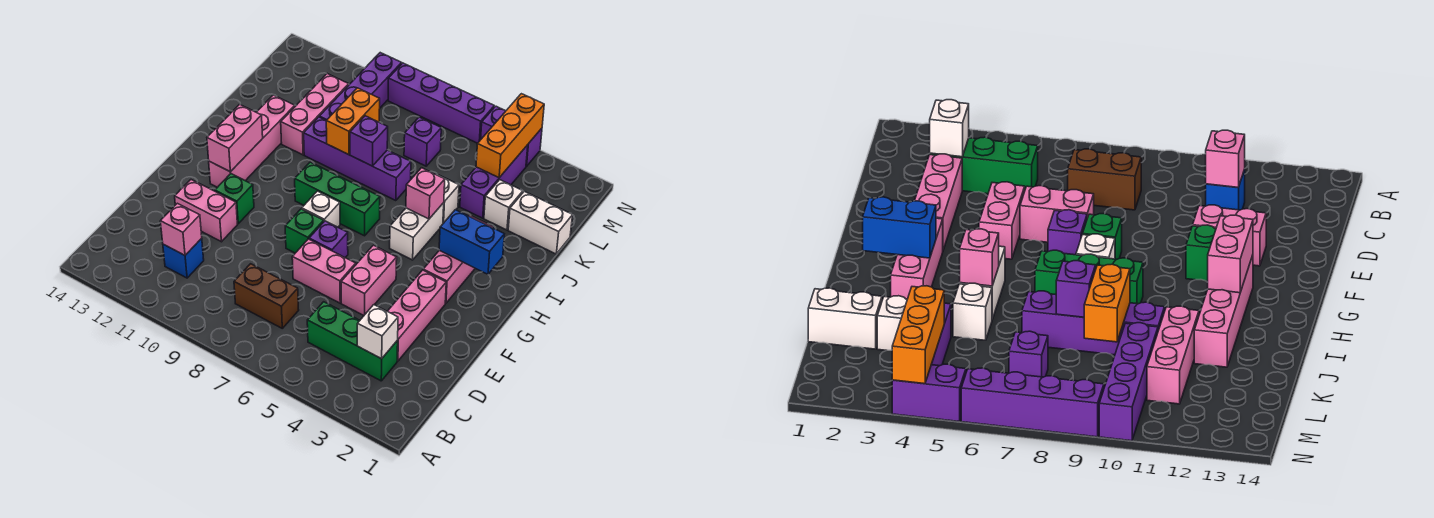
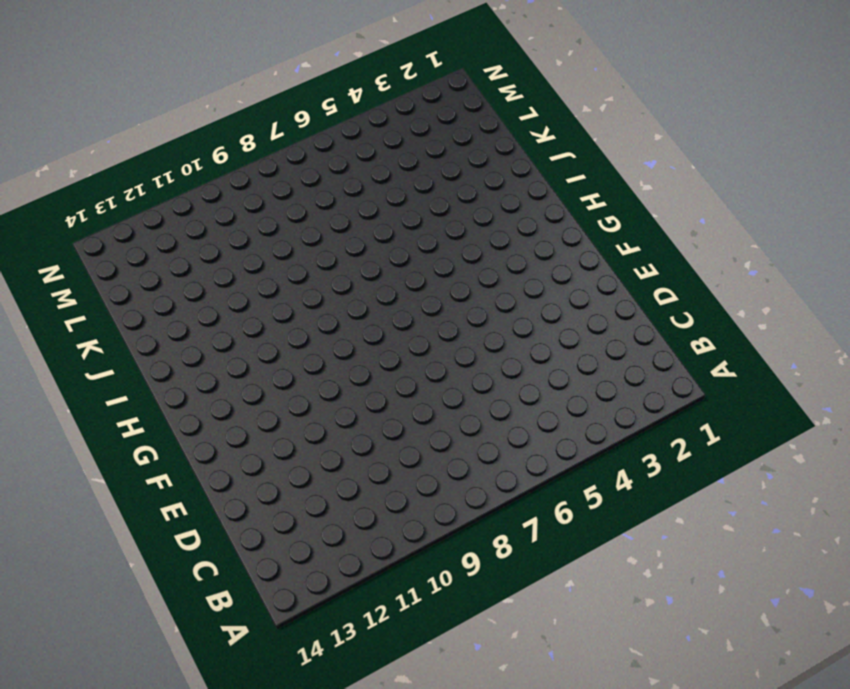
none -> green brick C3:C5 level 1
none -> brown brick C7:C8 level 1
none -> blue brick C11 level 1
none -> pink brick D3:F3 level 1

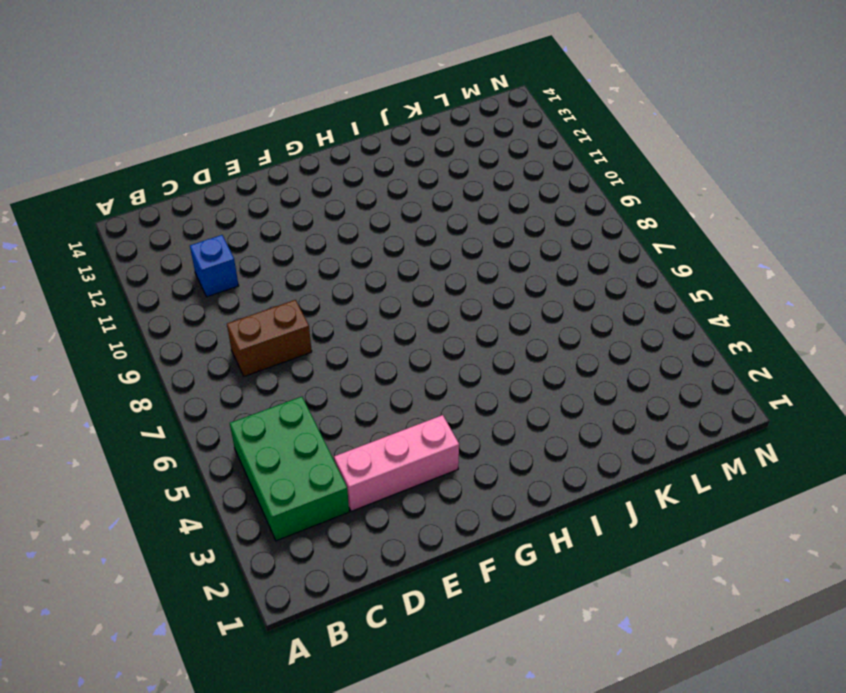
green brick B3:C5 level 1 -> green brick C3:C5 level 1
brown brick C8:D8 level 1 -> brown brick C7:C8 level 1
none -> pink brick E5:F5 level 1
none -> pink brick E6:E7 level 1
none -> pink brick E11:E12 level 1
none -> purple brick F7 level 1

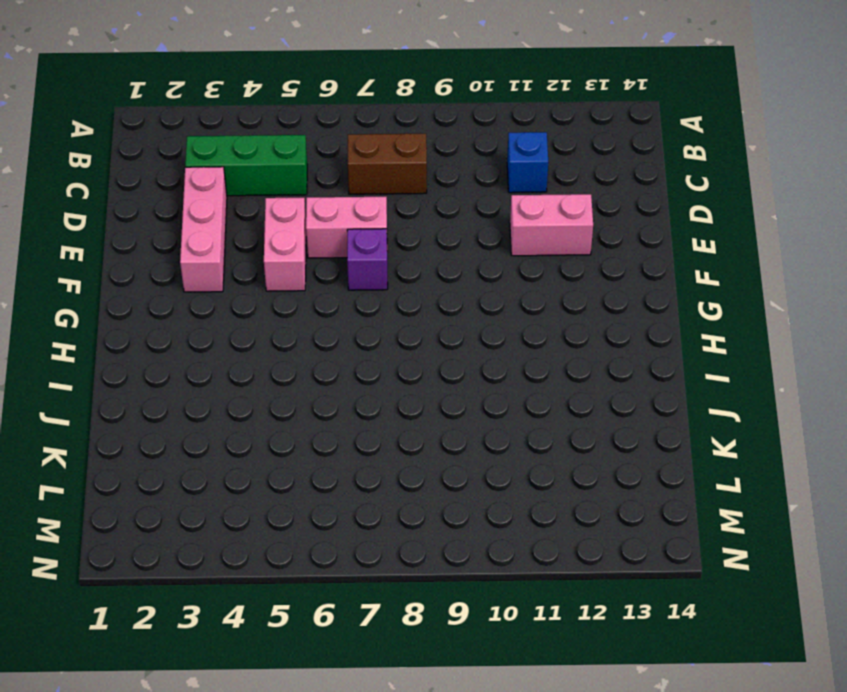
none -> green brick F8 level 1
none -> green brick F11 level 1
none -> pink brick G3:I3 level 1
none -> white brick G8 level 1

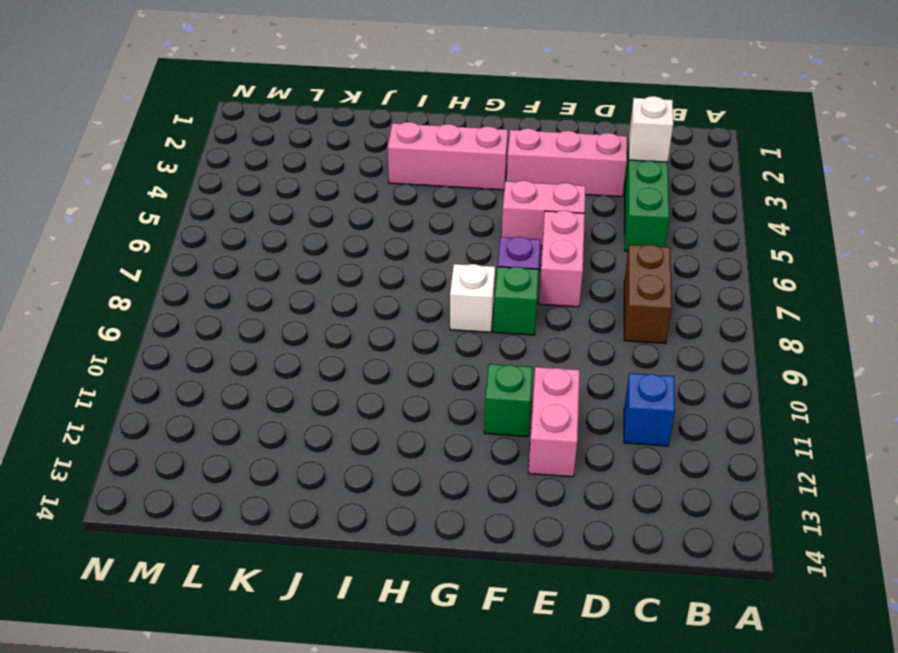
none -> pink brick G12:J12 level 1
none -> white brick H5:I5 level 1
none -> green brick H7:H9 level 1
none -> white brick J5 level 1

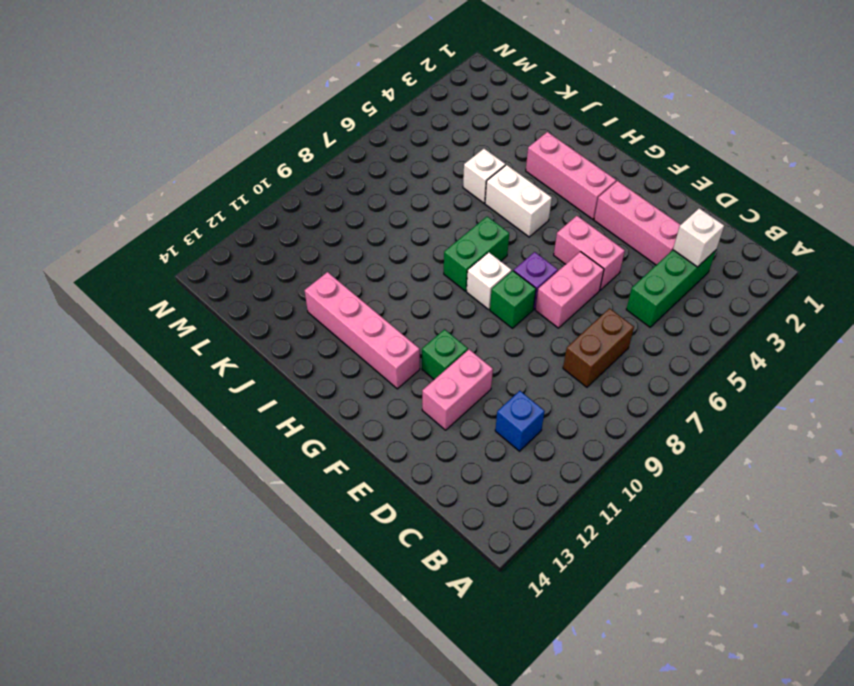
green brick H7:H8 level 1 -> green brick H7:H9 level 1
none -> purple brick J7:J10 level 1
none -> pink brick J11:L11 level 1
none -> white brick K1:K2 level 1
none -> white brick K3 level 1

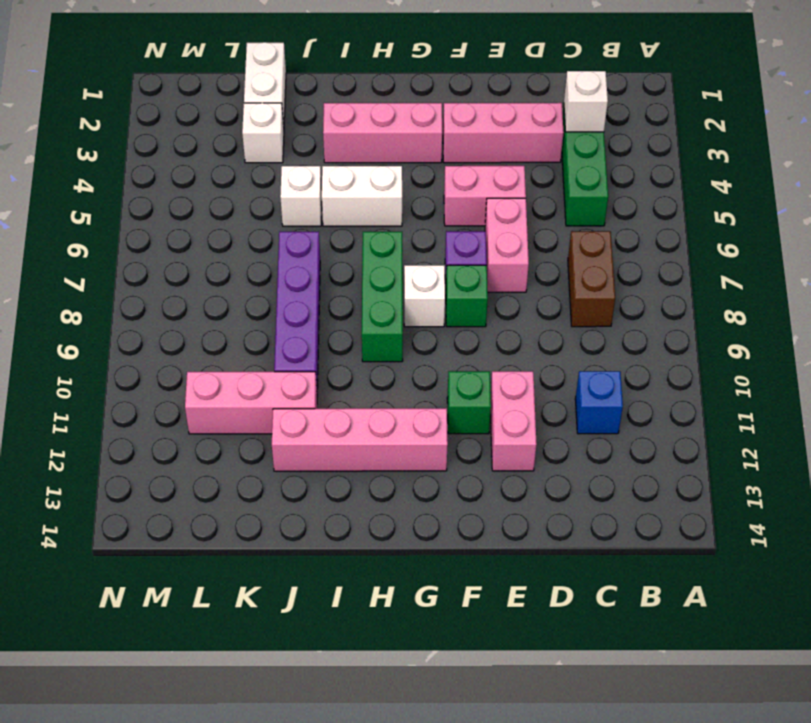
none -> purple brick K4:M4 level 1
none -> purple brick K10:N10 level 1
none -> purple brick L7 level 1
none -> purple brick N4:N5 level 1

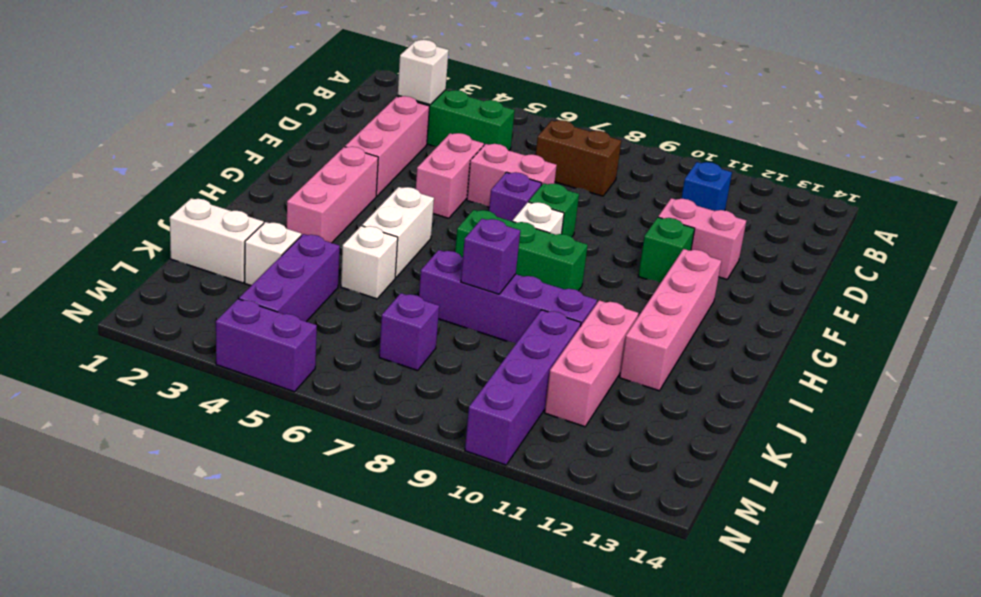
none -> purple brick N6:N9 level 1
none -> pink brick C11 level 2
none -> pink brick G12:H12 level 2
none -> blue brick H2:H3 level 2

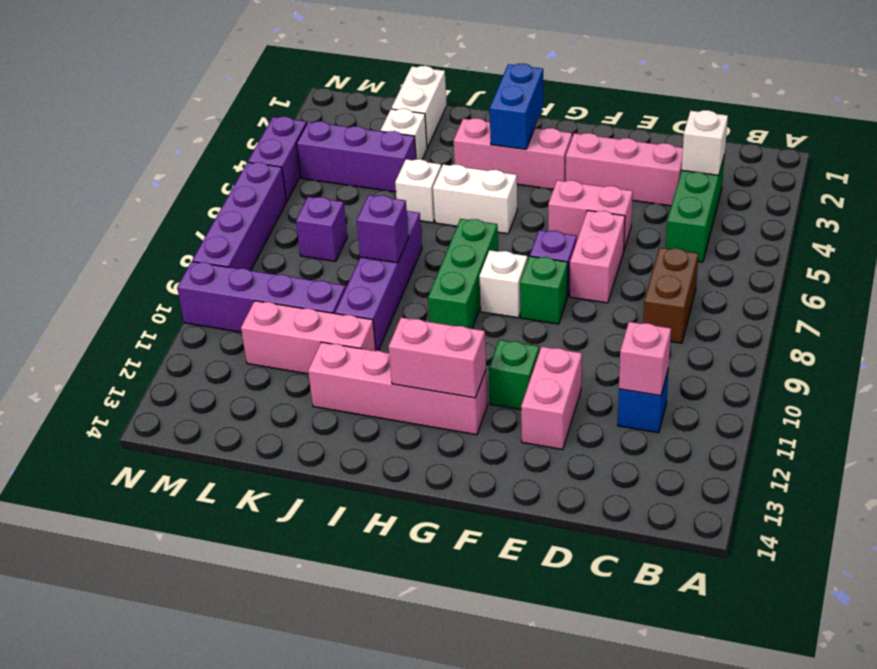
none -> pink brick I5 level 2
none -> orange brick J9:K9 level 2
none -> orange brick L4:N4 level 2

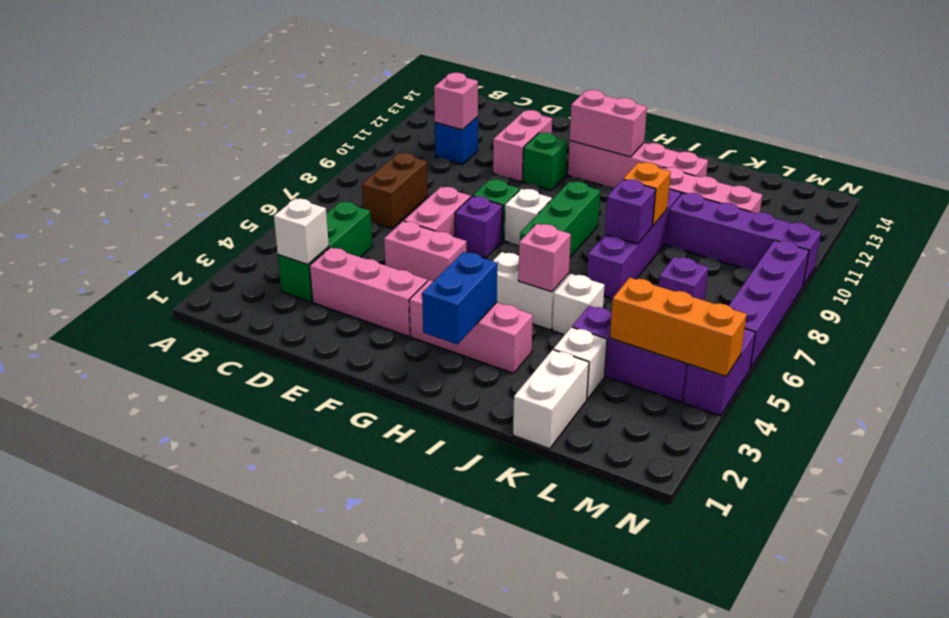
orange brick J9 level 2 -> orange brick J9:K9 level 2

